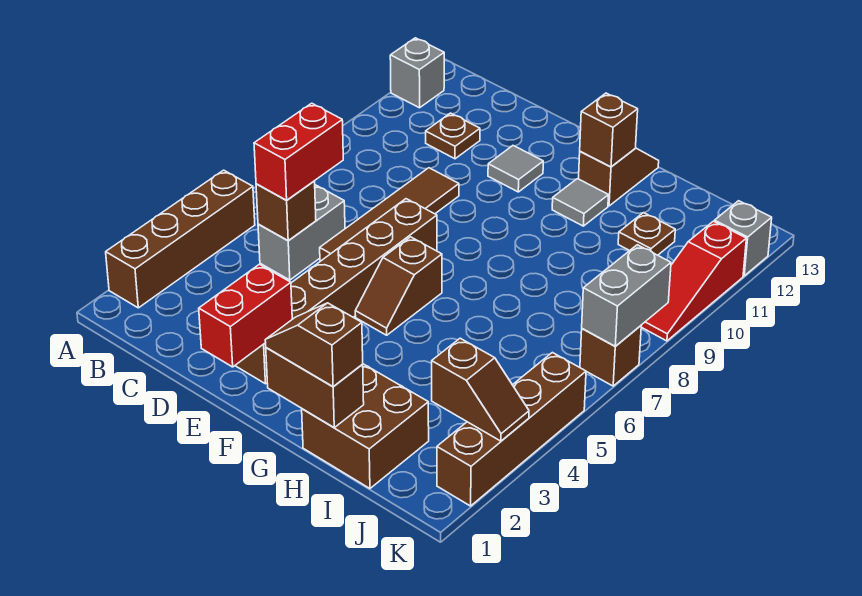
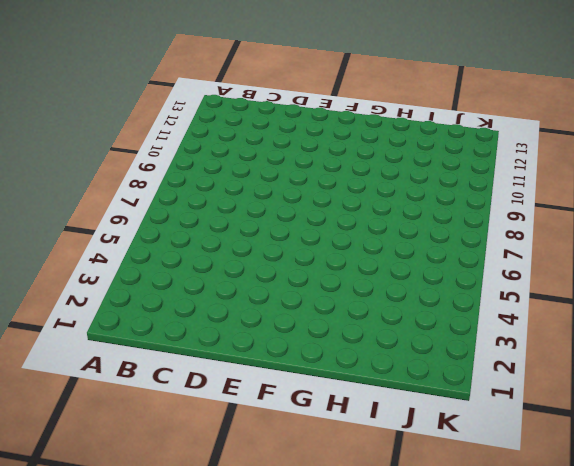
none -> brown brick A2:A5 level 1
none -> grey brick A12 level 1
none -> grey brick C5:C6 level 1

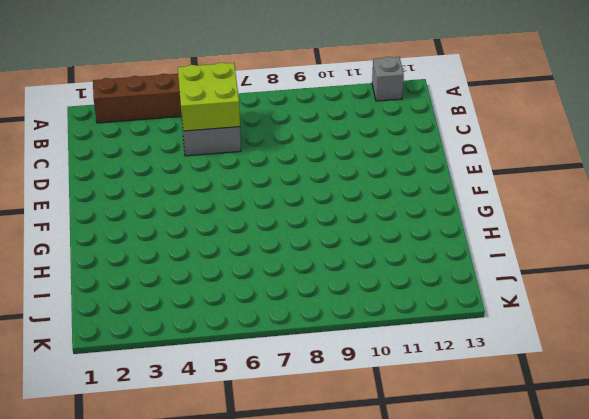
lime brick B5:C6 level 2 -> brown brick C5 level 2
none -> brown plate C11 level 1
none -> brown tile D6:D9 level 1
none -> brown brick E2:E7 level 1

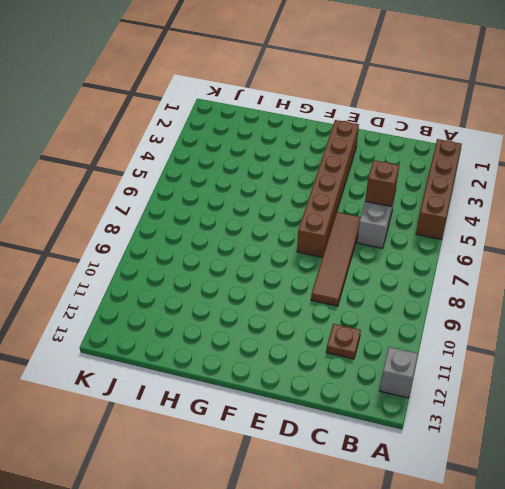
none -> grey tile E11 level 1
none -> brown slope F5:F6 level 1 top 6
none -> grey tile G11 level 1

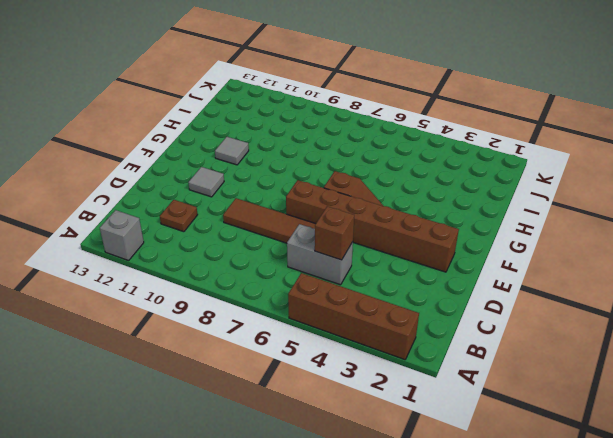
none -> brown slope G12:G13 level 1 top 12
none -> brown brick H1:I2 level 1
none -> brown plate I11 level 1

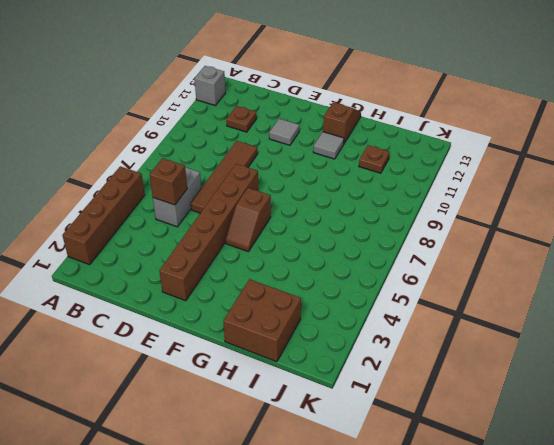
none -> brown brick K2:K5 level 1
none -> brown brick K7 level 1
none -> red slope K9:K11 level 1 top 11

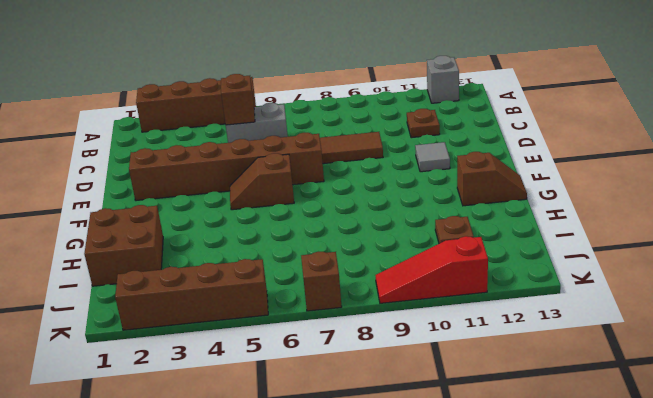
none -> grey tile G11 level 1
none -> grey brick K12 level 1
none -> red brick E1:E2 level 2

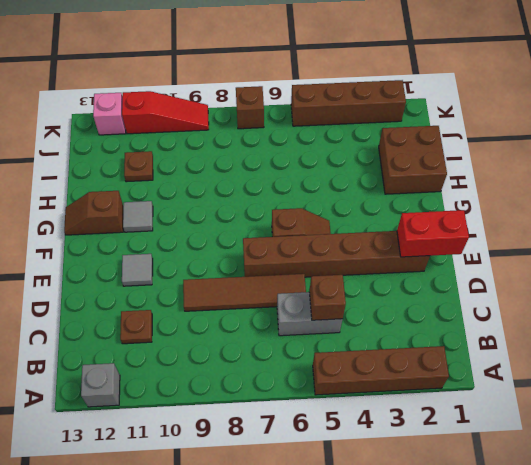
pink brick K12 level 1 -> grey brick K12 level 1
none -> brown brick G1:H1 level 2
none -> brown brick G12 level 2
none -> brown slope J3:K3 level 2 top J

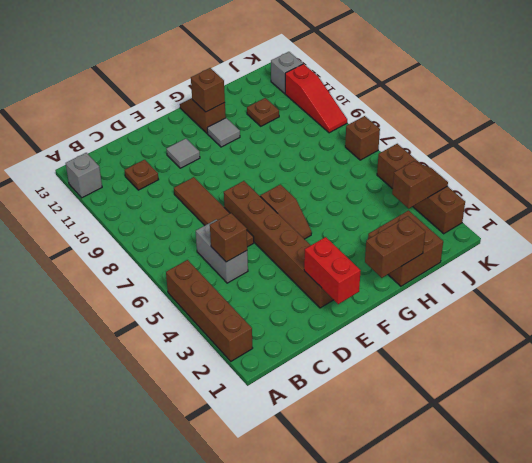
none -> grey brick K7:K8 level 2
none -> red brick C5:C6 level 3
none -> brown slope G1:H1 level 3 top H

